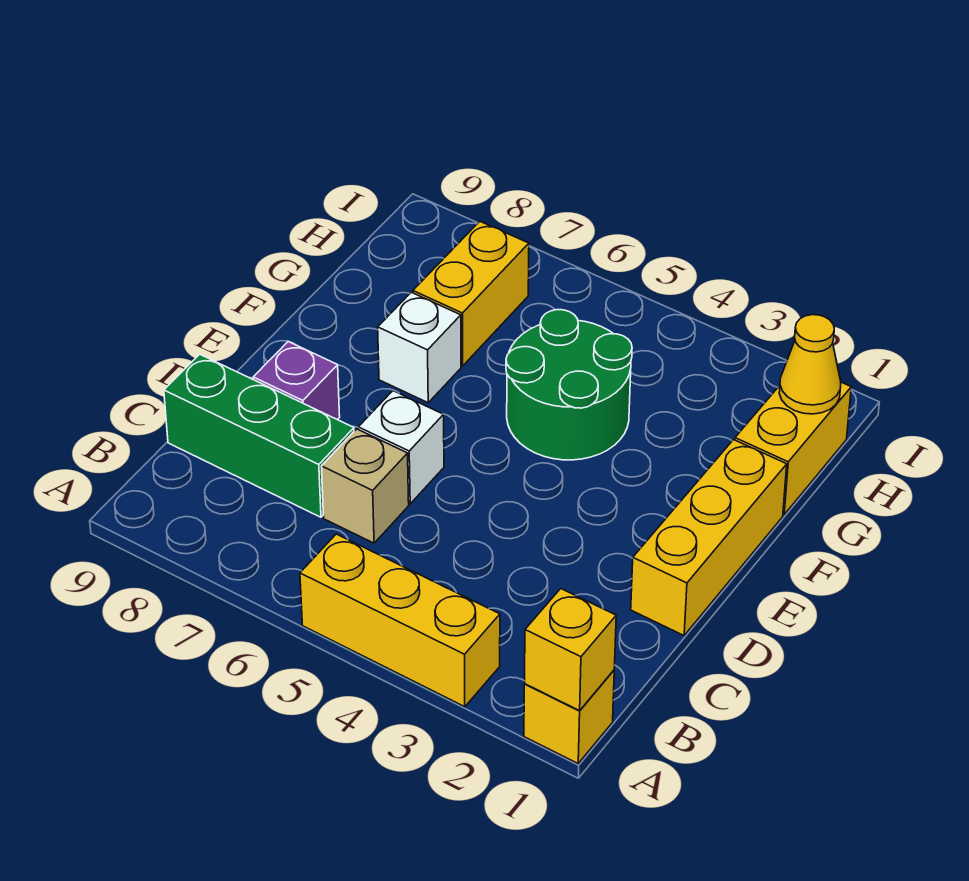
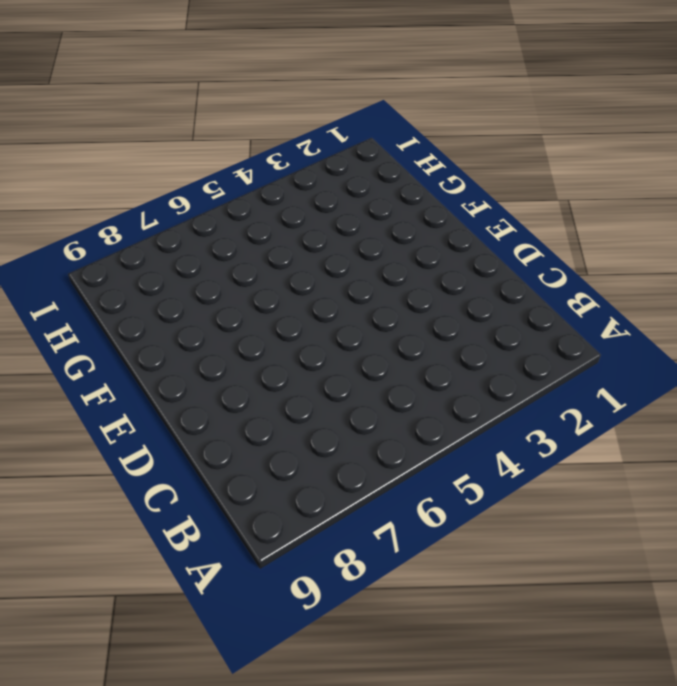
none -> yellow brick A1 level 1
none -> yellow brick A3:A5 level 1
none -> tan brick C6 level 1

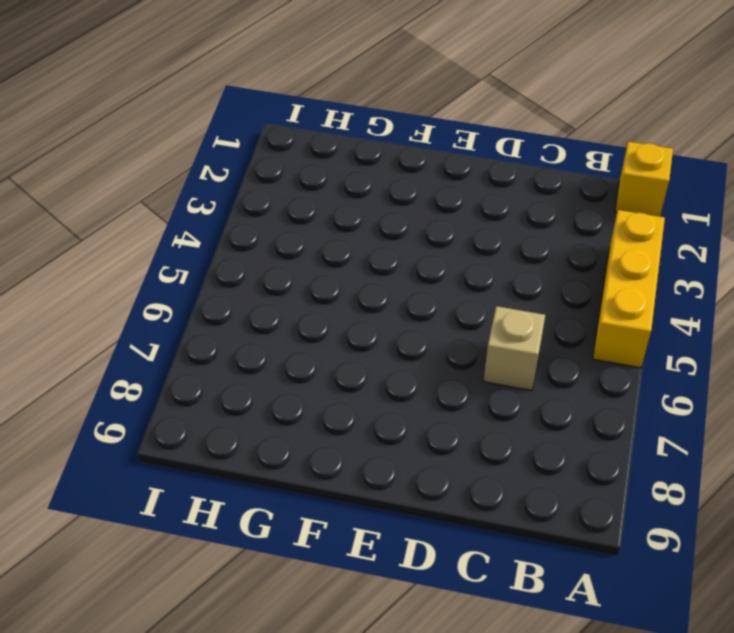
none -> green brick C7:C9 level 1
none -> yellow brick D1:F1 level 1
none -> white brick D6 level 1

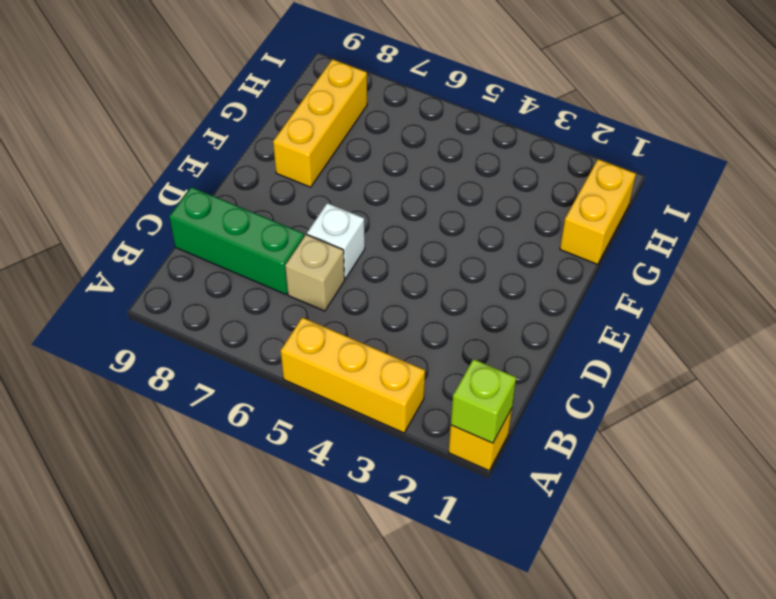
lime brick A1 level 2 -> yellow brick A1 level 2
yellow brick F8:H8 level 1 -> yellow brick D1:F1 level 1
none -> purple brick D8 level 1
none -> green round brick F4:G5 level 1
none -> white brick F7 level 1

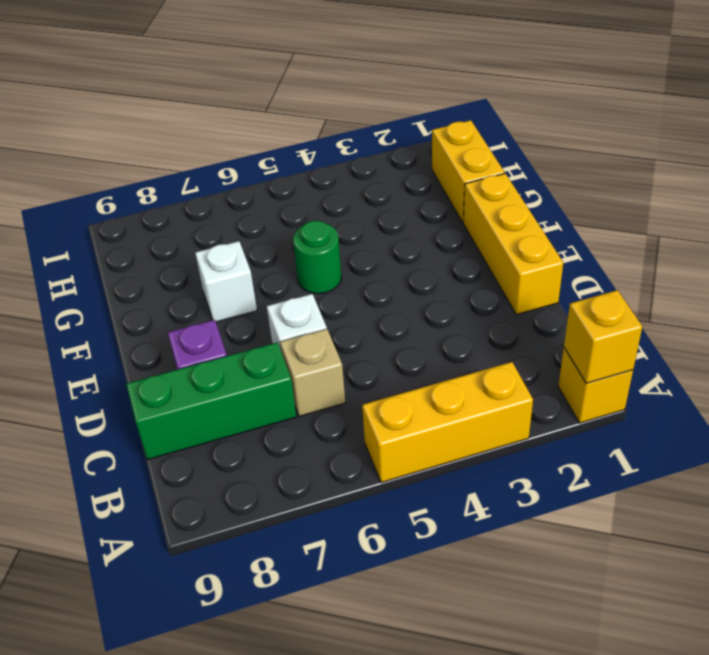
green round brick F5 level 1 -> green round brick F4:G5 level 1
none -> yellow brick G7:H7 level 1
none -> yellow cone H1 level 2

